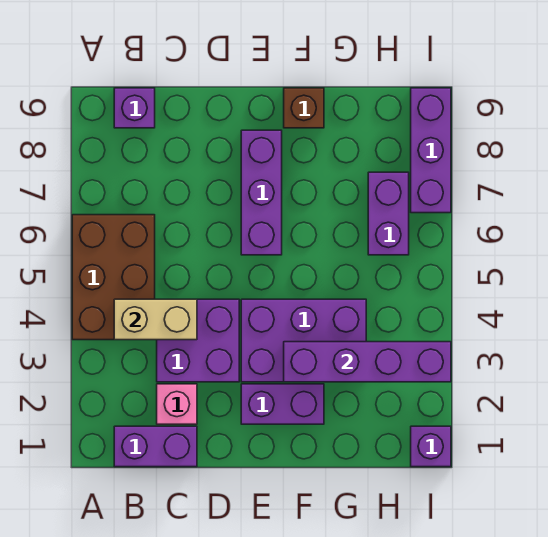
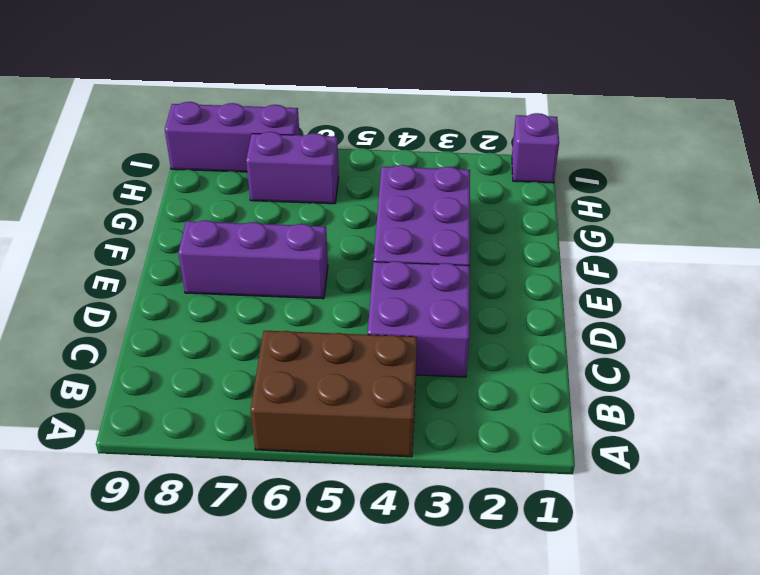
none -> purple brick B1:C1 level 1
none -> purple brick B9 level 1
none -> pink brick C2 level 1

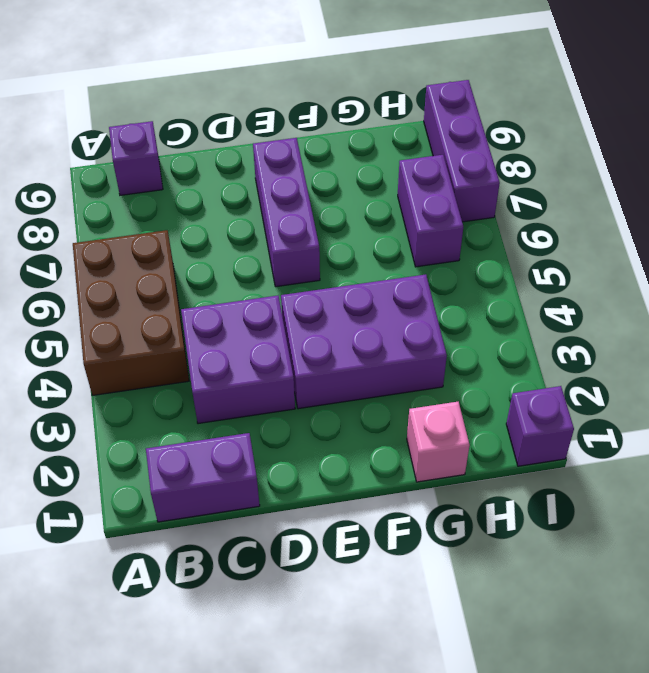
pink brick G1 level 1 -> pink brick C2 level 1
none -> purple brick E2:F2 level 1
none -> brown brick F9 level 1
none -> tan brick B4:C4 level 2

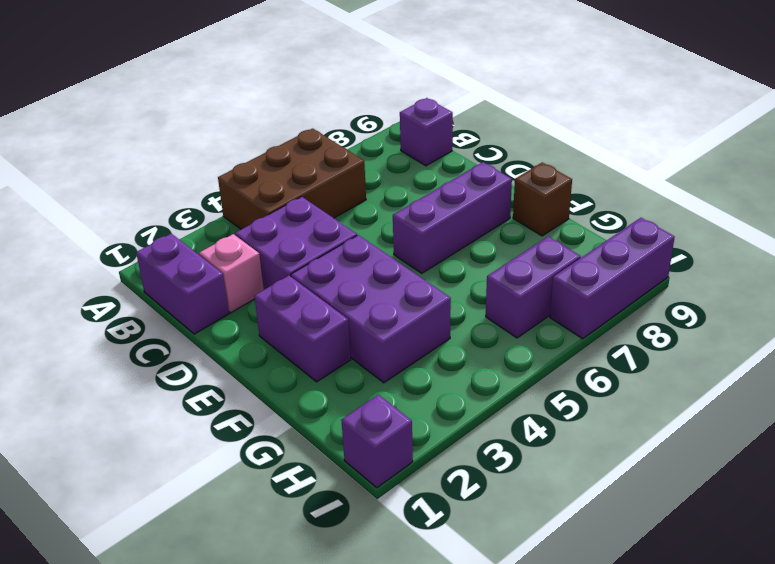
none -> tan brick B4:C4 level 2
none -> purple brick F3:I3 level 2

